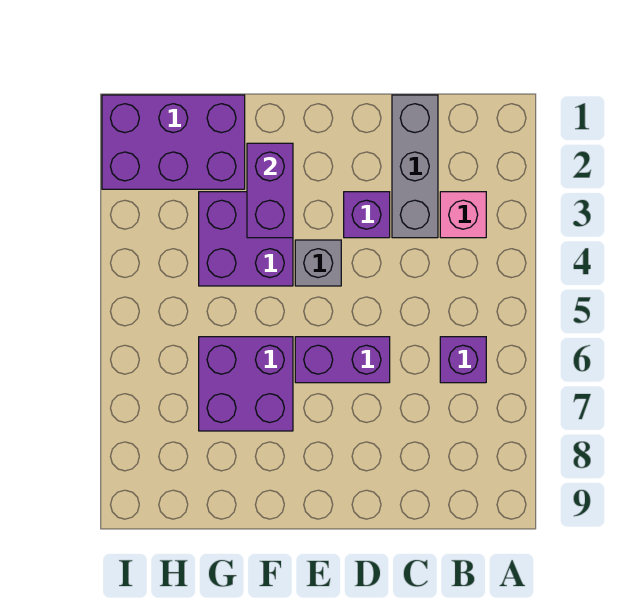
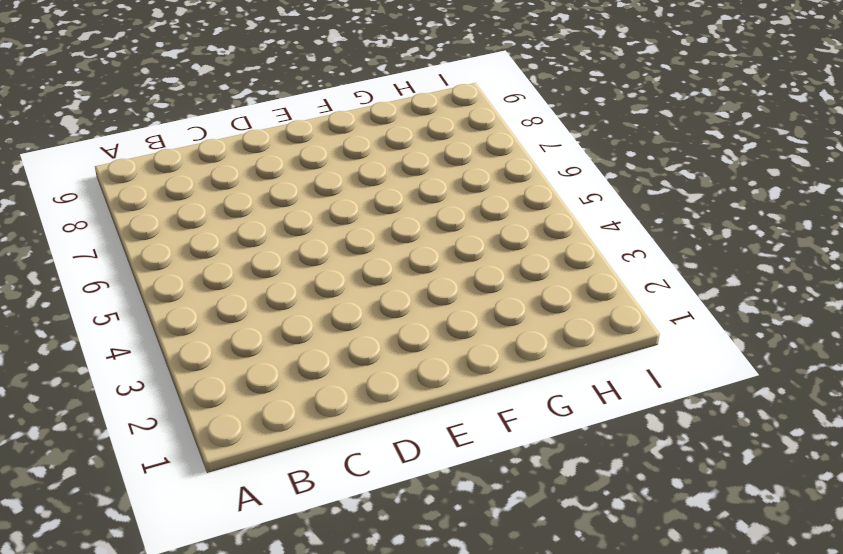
none -> pink brick B3 level 1
none -> purple brick B6 level 1

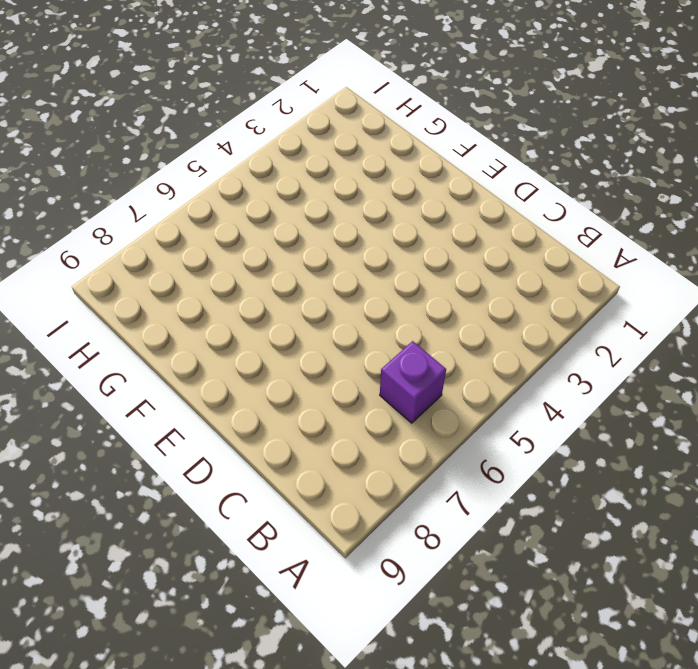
none -> pink brick B3 level 1
none -> grey brick C1:C3 level 1

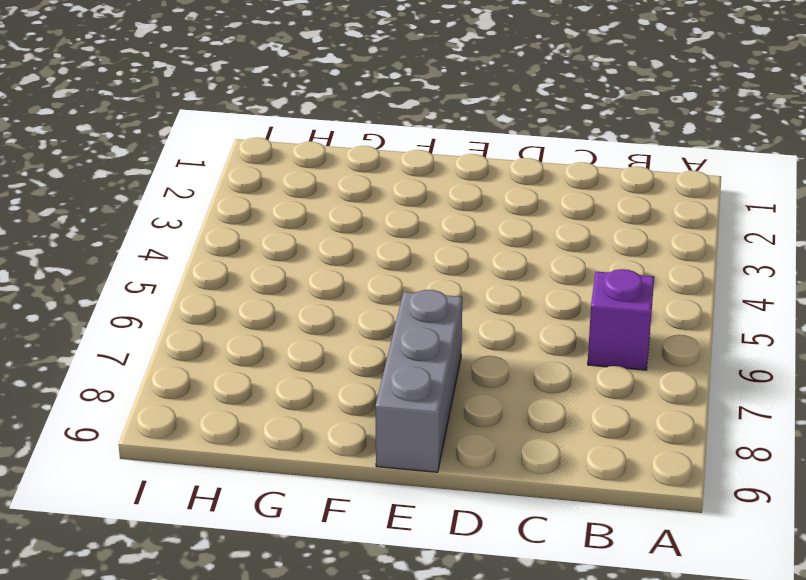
grey brick E7:E9 level 1 -> grey brick C1:C3 level 1
none -> pink brick B3 level 1
none -> purple brick D3 level 1

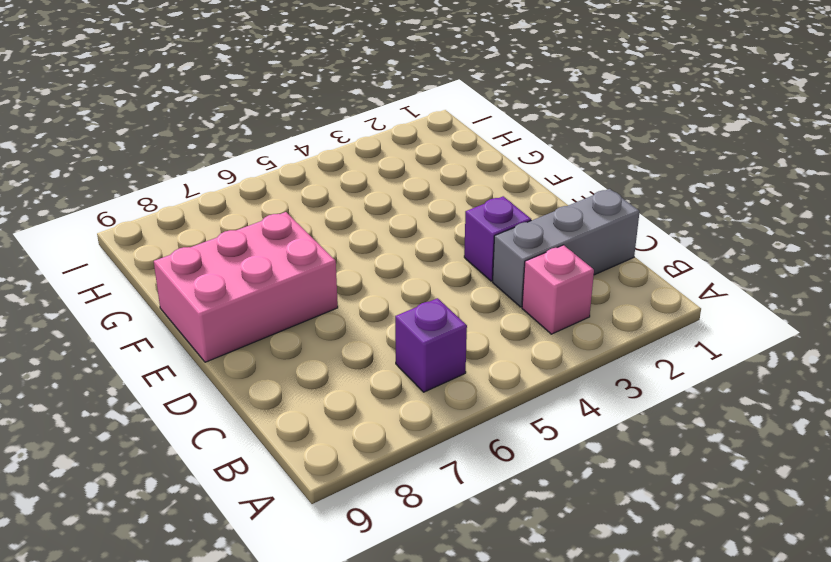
pink brick E7:F9 level 1 -> purple brick F6:G7 level 1
none -> purple brick D6:E6 level 1
none -> grey brick E4 level 1

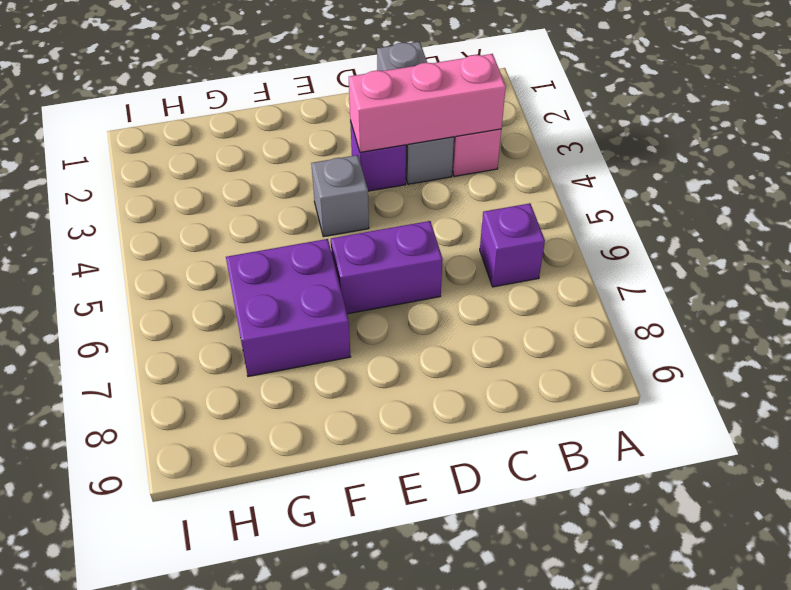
pink brick B3:D3 level 2 -> none
none -> purple brick F3:G4 level 1
none -> purple brick G1:I2 level 1

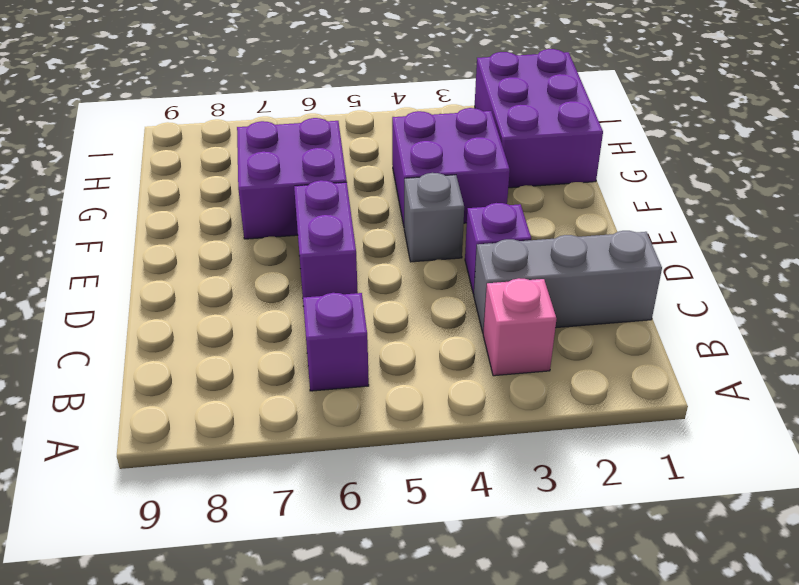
none -> purple brick F2:F3 level 2

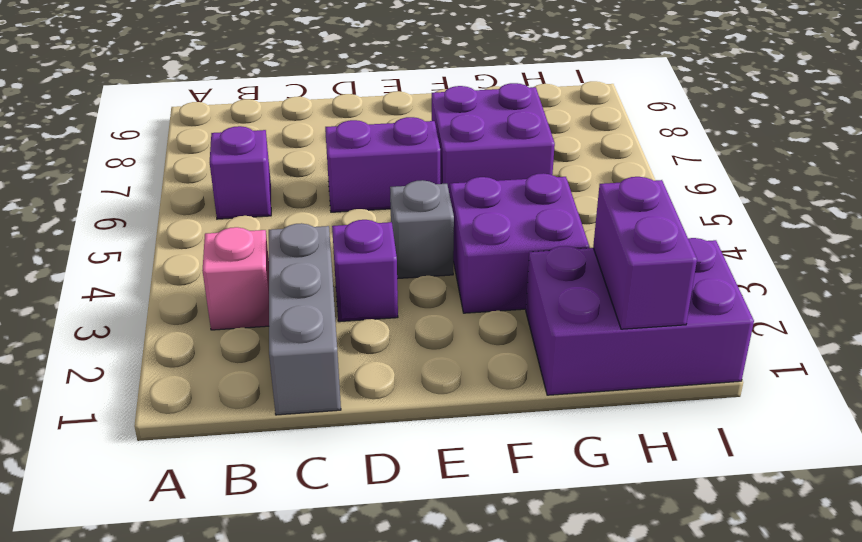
purple brick H1:H2 level 2 -> purple brick F2:F3 level 2

